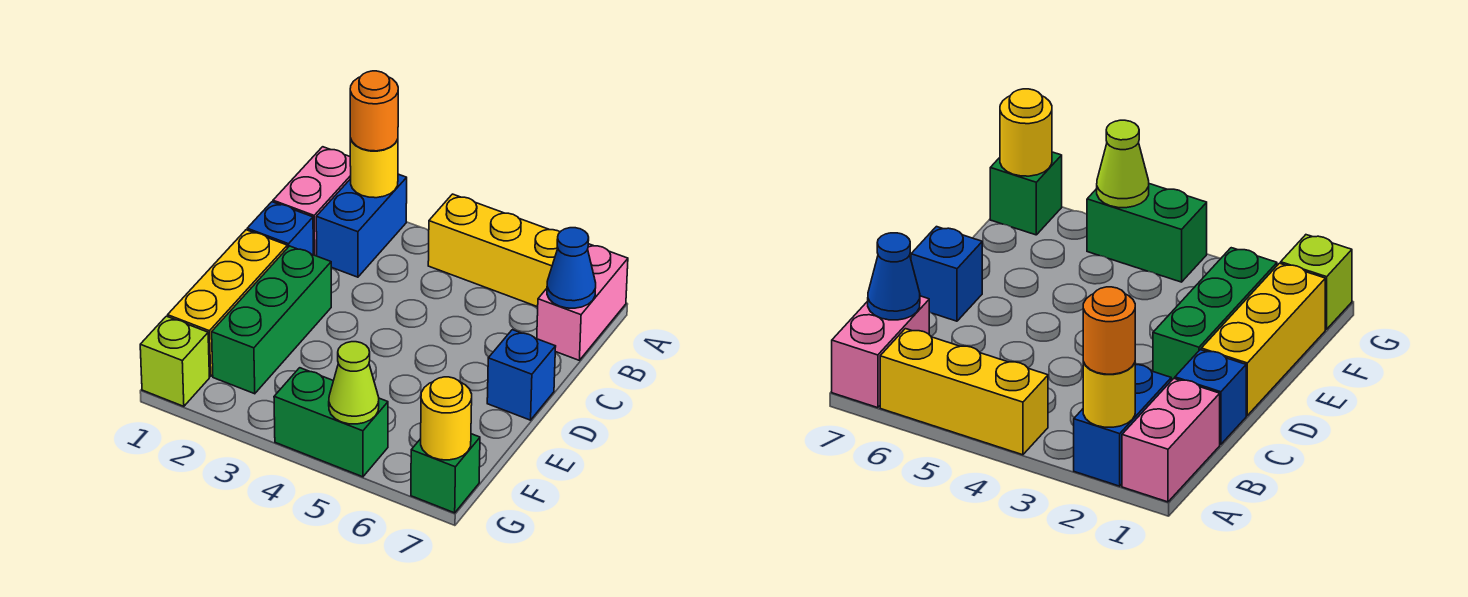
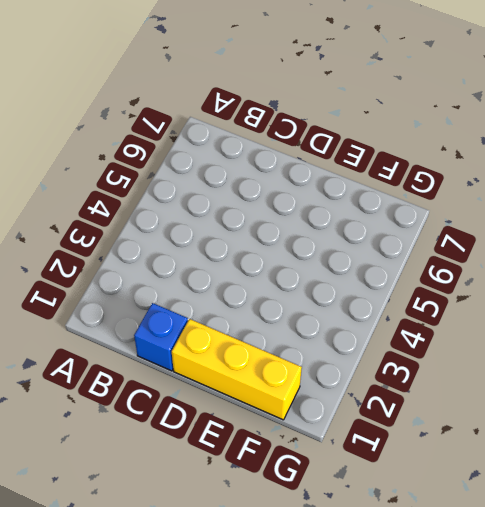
none -> pink brick A1:B1 level 1
none -> blue brick A2:B2 level 1
none -> yellow brick A4:A6 level 1

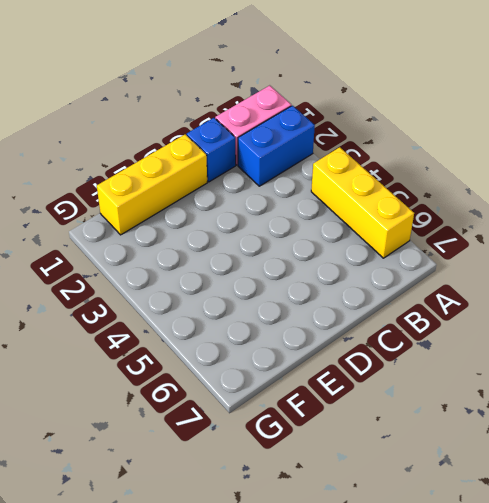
none -> pink brick A7:B7 level 1
none -> green brick D2:F2 level 1
none -> blue brick D7 level 1

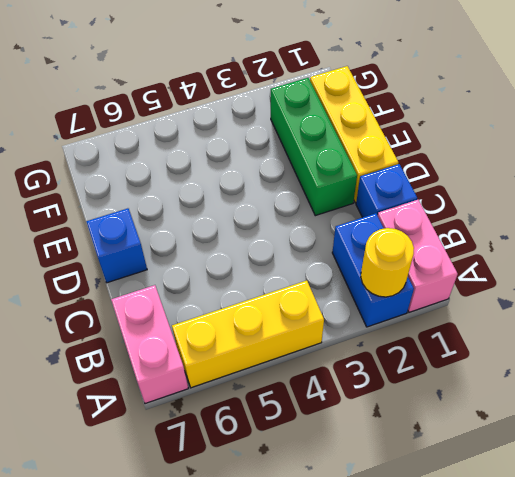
none -> lime brick G1 level 1
none -> green brick G4:G5 level 1
none -> green brick G7 level 1

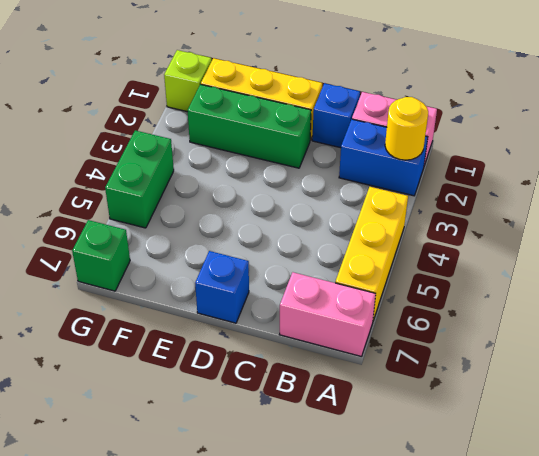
none -> blue cone B7 level 2
none -> lime cone G5 level 2
none -> yellow round brick G7 level 2

